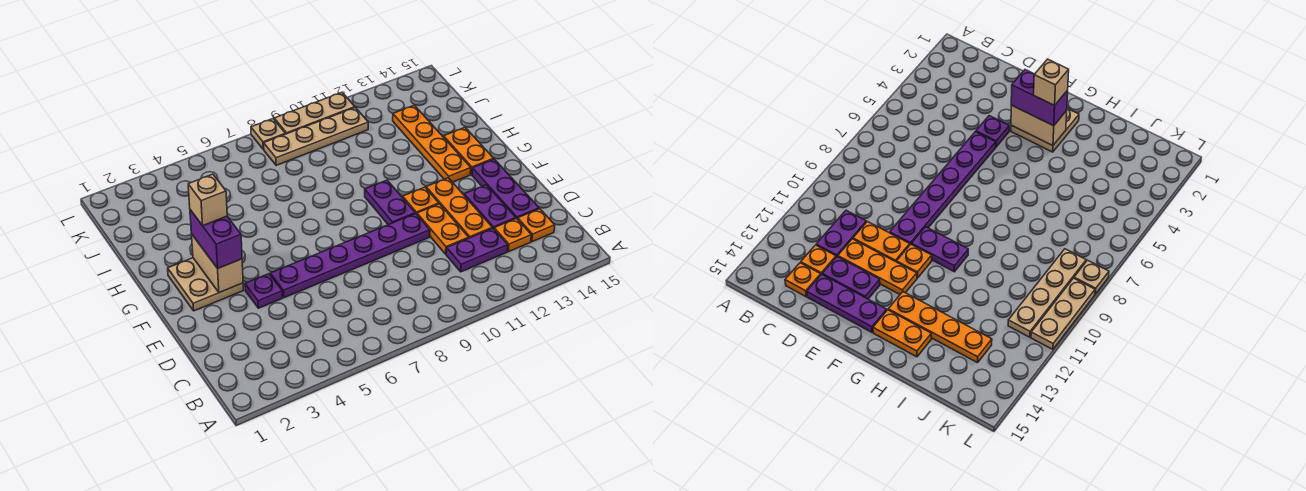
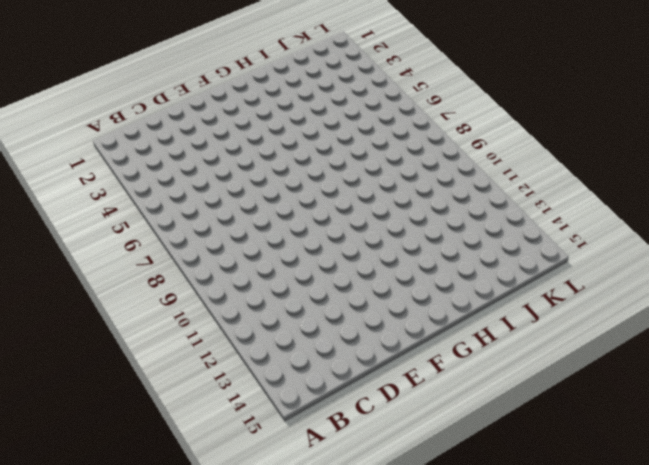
none -> purple plate C11:C12 level 1
none -> orange plate C13 level 1
none -> orange plate C14 level 1

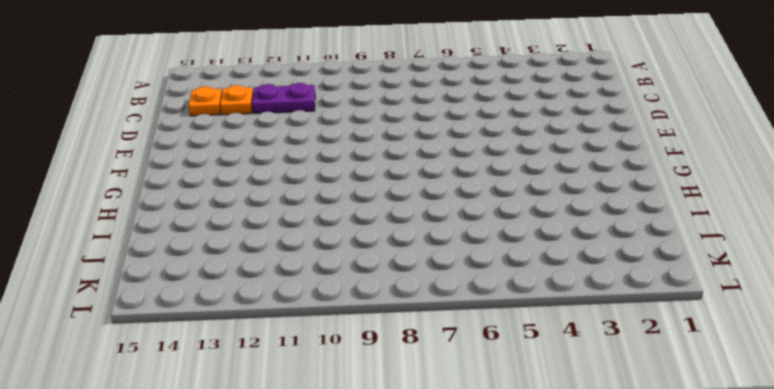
none -> orange plate D11:E11 level 1
none -> orange plate D12:F12 level 1
none -> purple plate D13:E13 level 1

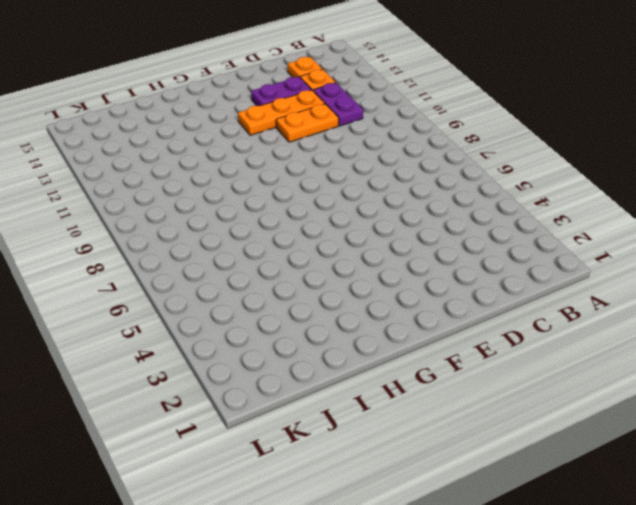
none -> purple plate D14:F14 level 1
none -> purple plate E4 level 1
none -> purple plate E5:E10 level 1

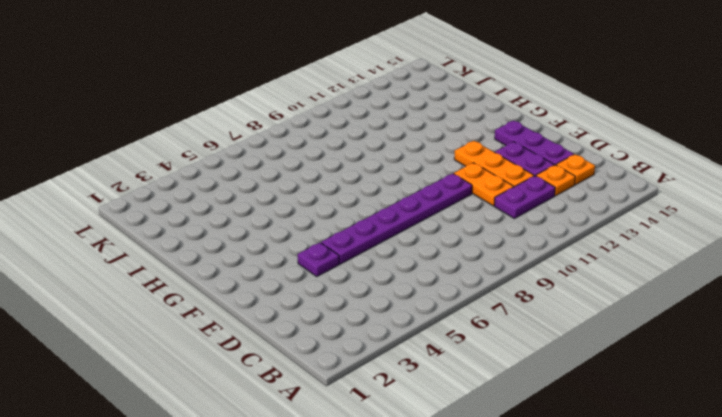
none -> tan plate F2:G3 level 1
none -> purple plate F10:G10 level 1
none -> orange plate F11 level 1

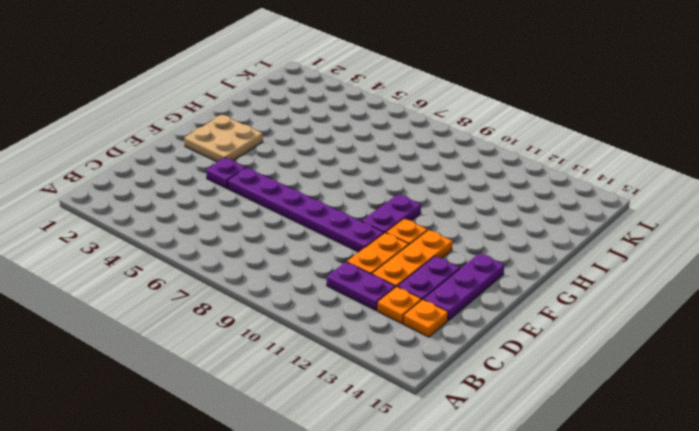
none -> orange plate G13:J13 level 1
none -> orange plate G14:H14 level 1
none -> tan plate K8:K11 level 1

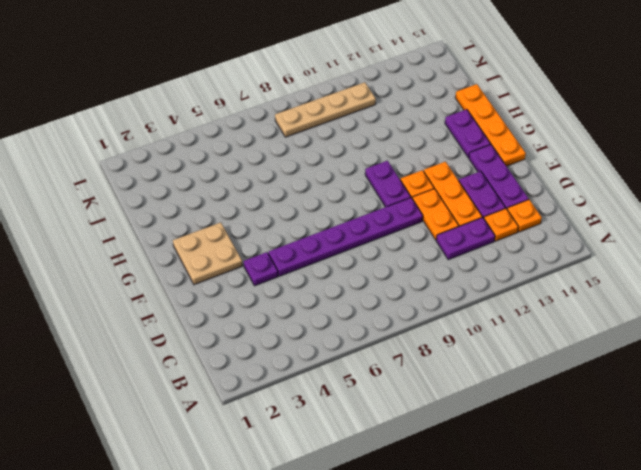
orange plate F15:I15 level 1 -> orange plate G13:J13 level 1
purple plate G14:H14 level 1 -> orange plate G14:H14 level 1
none -> tan plate L8 level 1
none -> tan plate L9:L11 level 1
none -> tan brick F3:G3 level 2

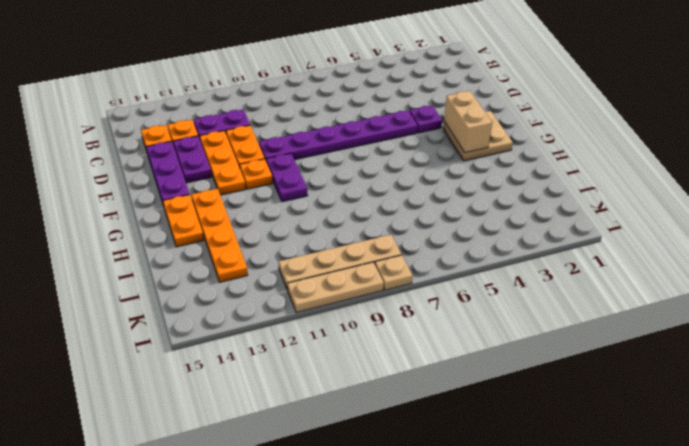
none -> purple brick F3:G3 level 3
none -> tan brick G3 level 4

